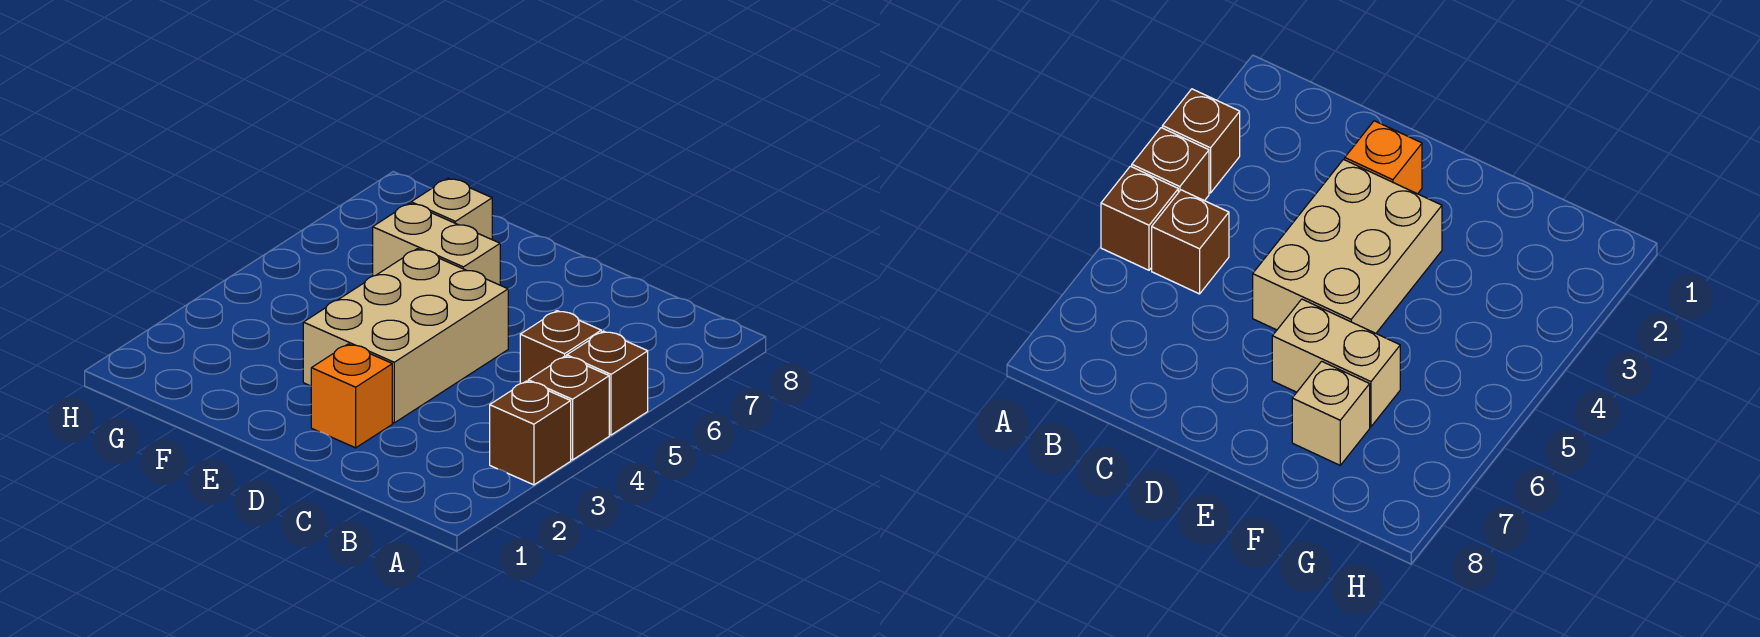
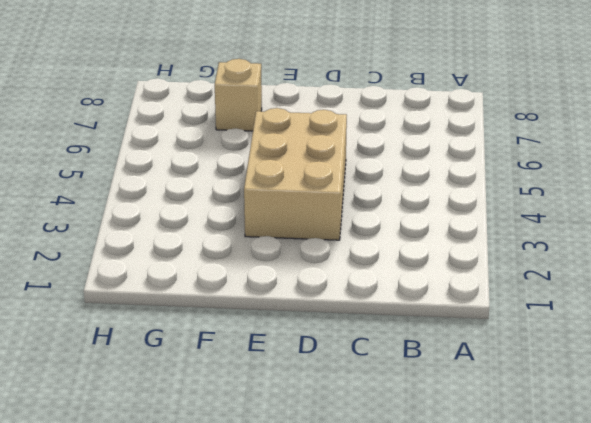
none -> brown brick A3 level 1
none -> brown brick A4 level 1

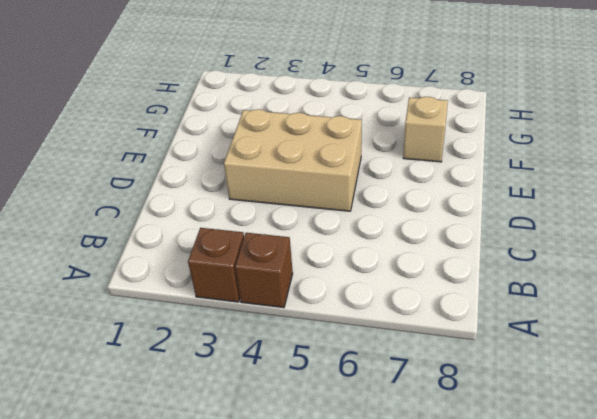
none -> brown brick A5 level 1
none -> brown brick B5 level 1

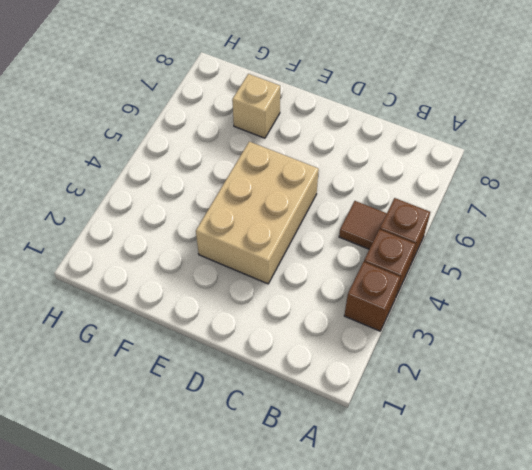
brown tile B5 level 1 -> brown brick B5 level 1
none -> orange brick D2 level 1
none -> tan brick E6:F6 level 1

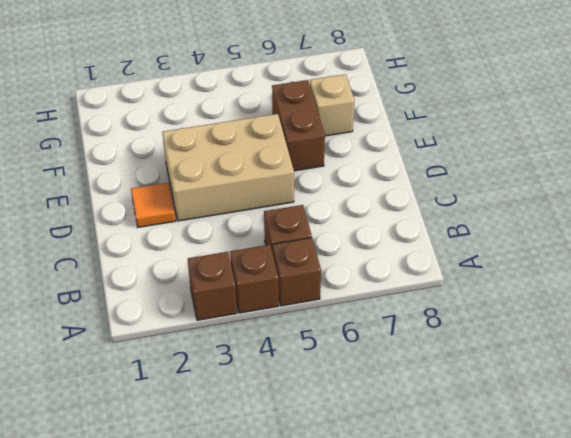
orange tile D2 level 1 -> orange brick D2 level 1
brown brick E6:F6 level 1 -> tan brick E6:F6 level 1

